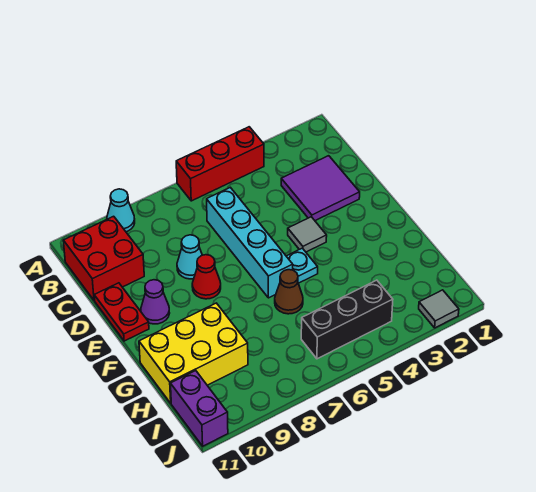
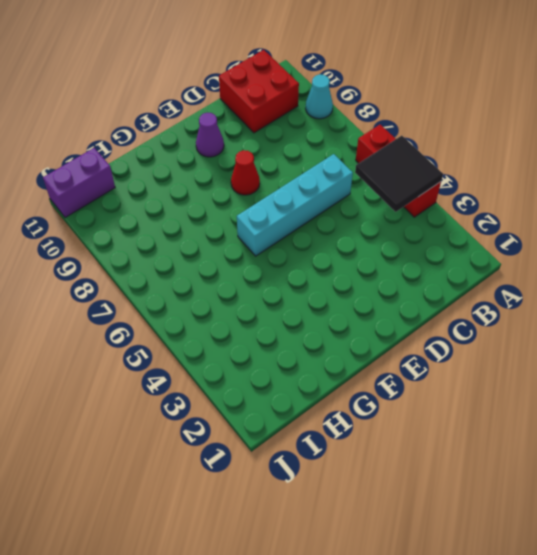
black tile A4:B5 level 2 -> none
none -> purple tile C2:D3 level 1
none -> cyan cone D8 level 1
none -> red plate D11:E11 level 1

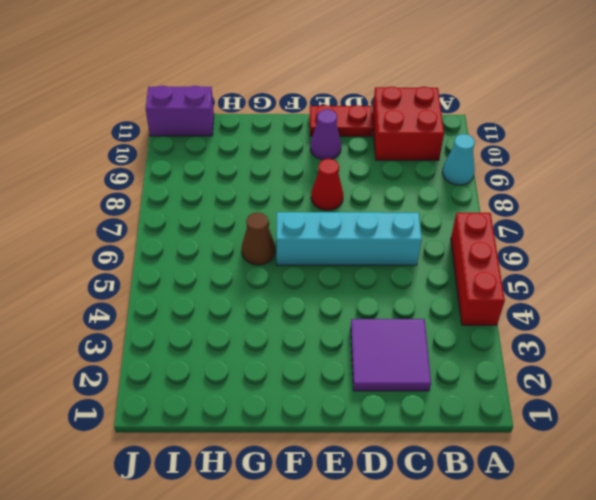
none -> cyan cone D8 level 1
none -> grey tile E4 level 1
none -> cyan plate F5 level 1

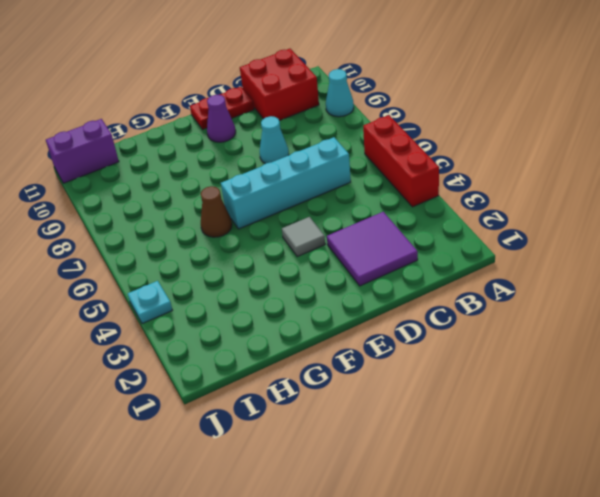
cyan plate J4 level 1 -> cyan plate F5 level 1
none -> red cone E8 level 1
none -> yellow brick G9:H11 level 1
none -> black brick I4:I6 level 1

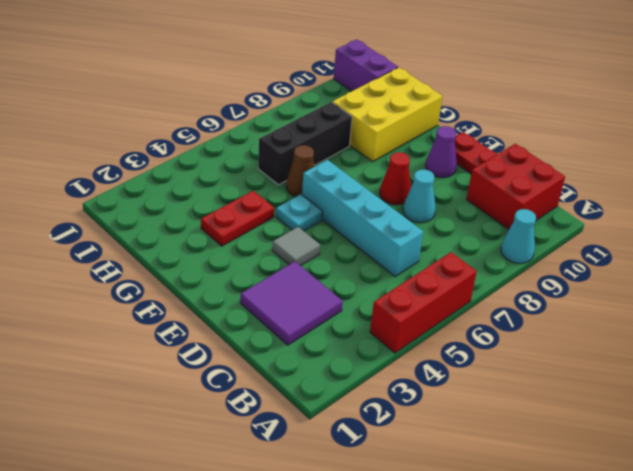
red plate G3:G4 level 1 -> none
black brick H6:H8 level 1 -> black brick I4:I6 level 1
none -> grey tile J2 level 1

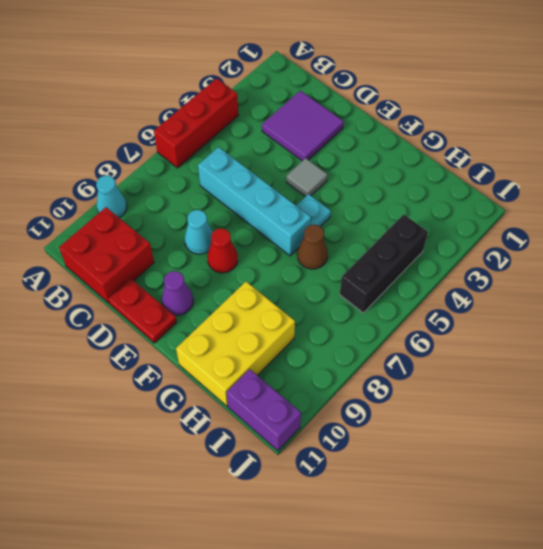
none -> grey tile J2 level 1

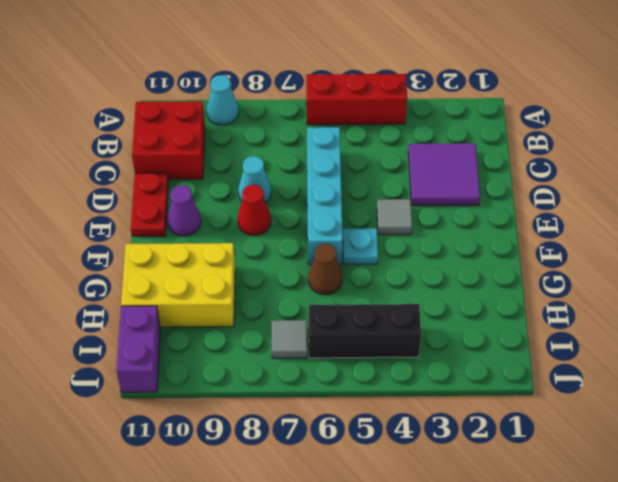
grey tile I7 level 1 -> grey tile J2 level 1

